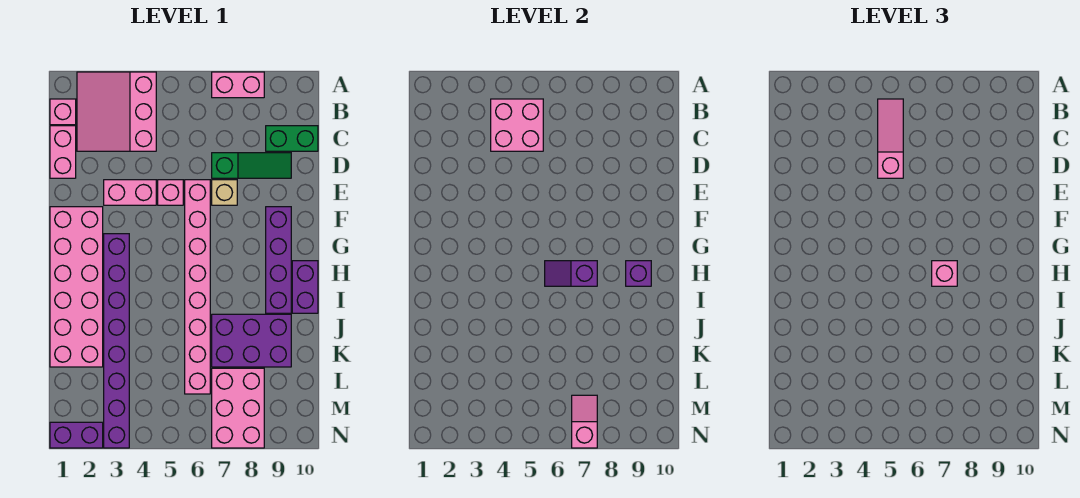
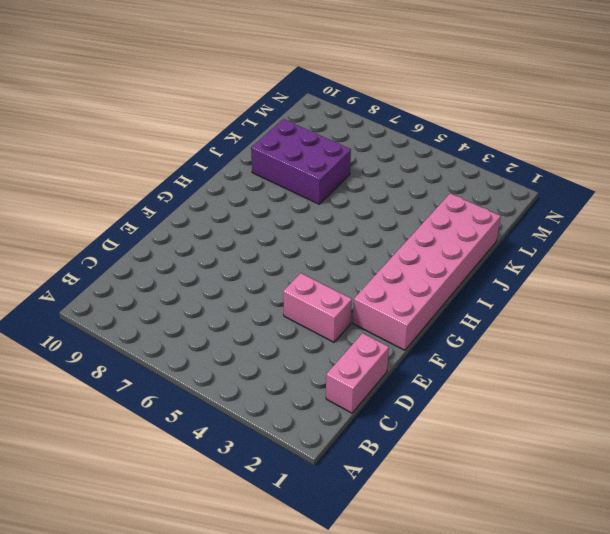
none -> pink slope A2:C4 level 1 top 4
none -> pink brick A7:A8 level 1
none -> pink brick B1 level 1

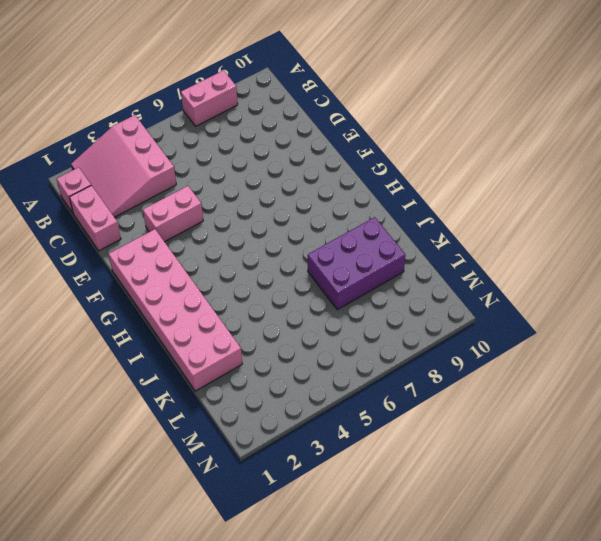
none -> green brick C9:C10 level 1
none -> green slope D7:D9 level 1 top 7
none -> pink brick E5 level 1

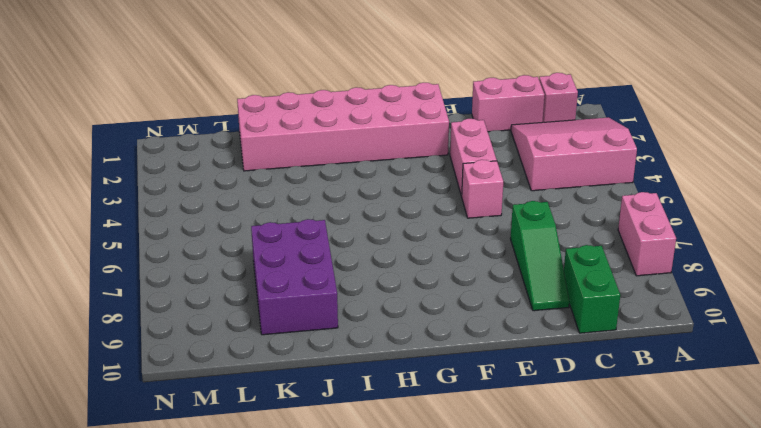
none -> pink brick E6:L6 level 1
none -> tan brick E7 level 1
none -> purple brick F9:I9 level 1

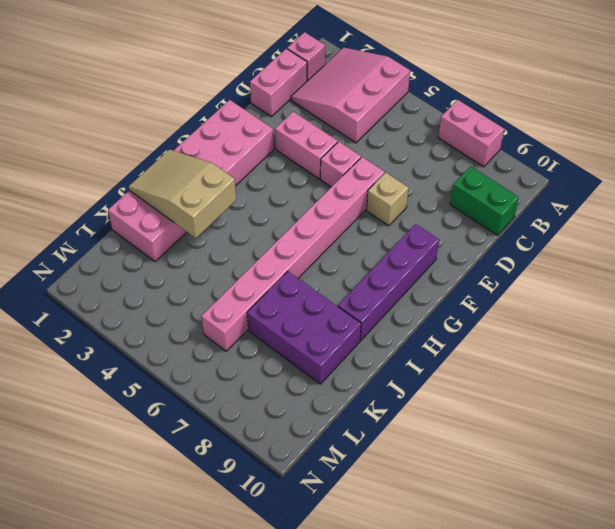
tan slope I1:J3 level 2 top 3 -> none
none -> green slope D7:D9 level 1 top 7
none -> purple brick G3:N3 level 1
none -> purple brick H10:I10 level 1

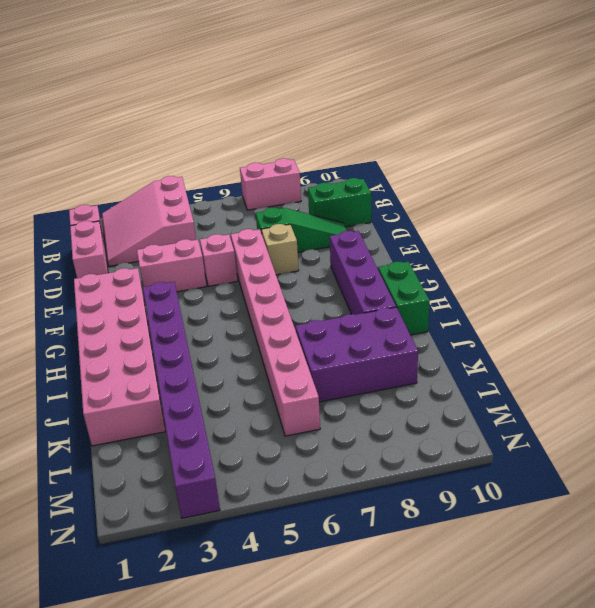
green brick H10:I10 level 1 -> purple brick H10:I10 level 1
none -> pink brick L7:N8 level 1
none -> purple brick N1:N2 level 1
none -> pink brick B4:C5 level 2

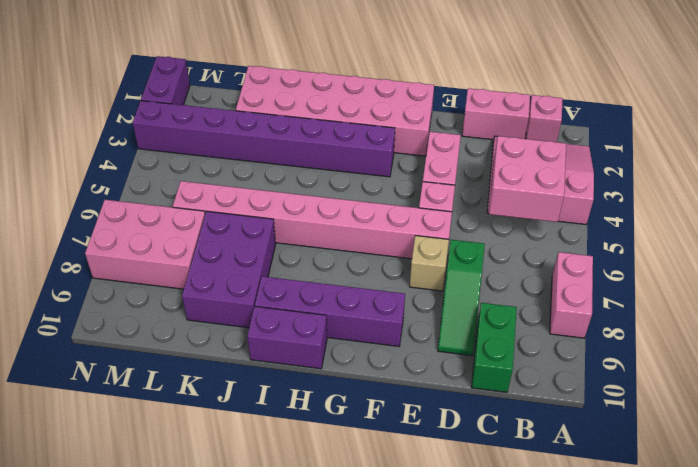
none -> purple slope H6:H7 level 2 top 7
none -> purple brick H9 level 2
none -> pink slope M7:N7 level 2 top N

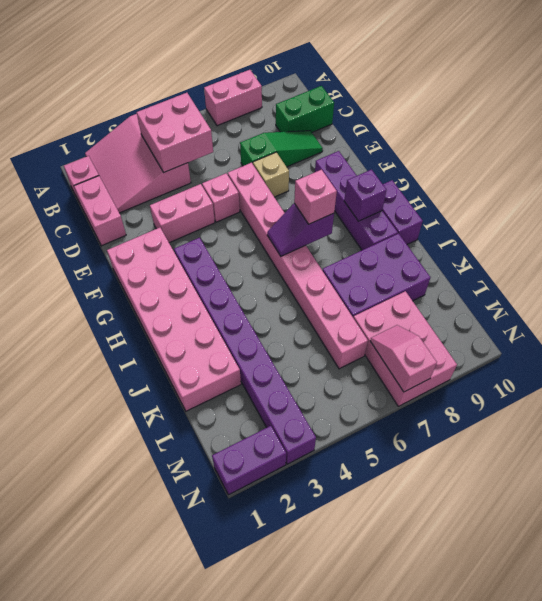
none -> pink slope B5:D5 level 3 top D

